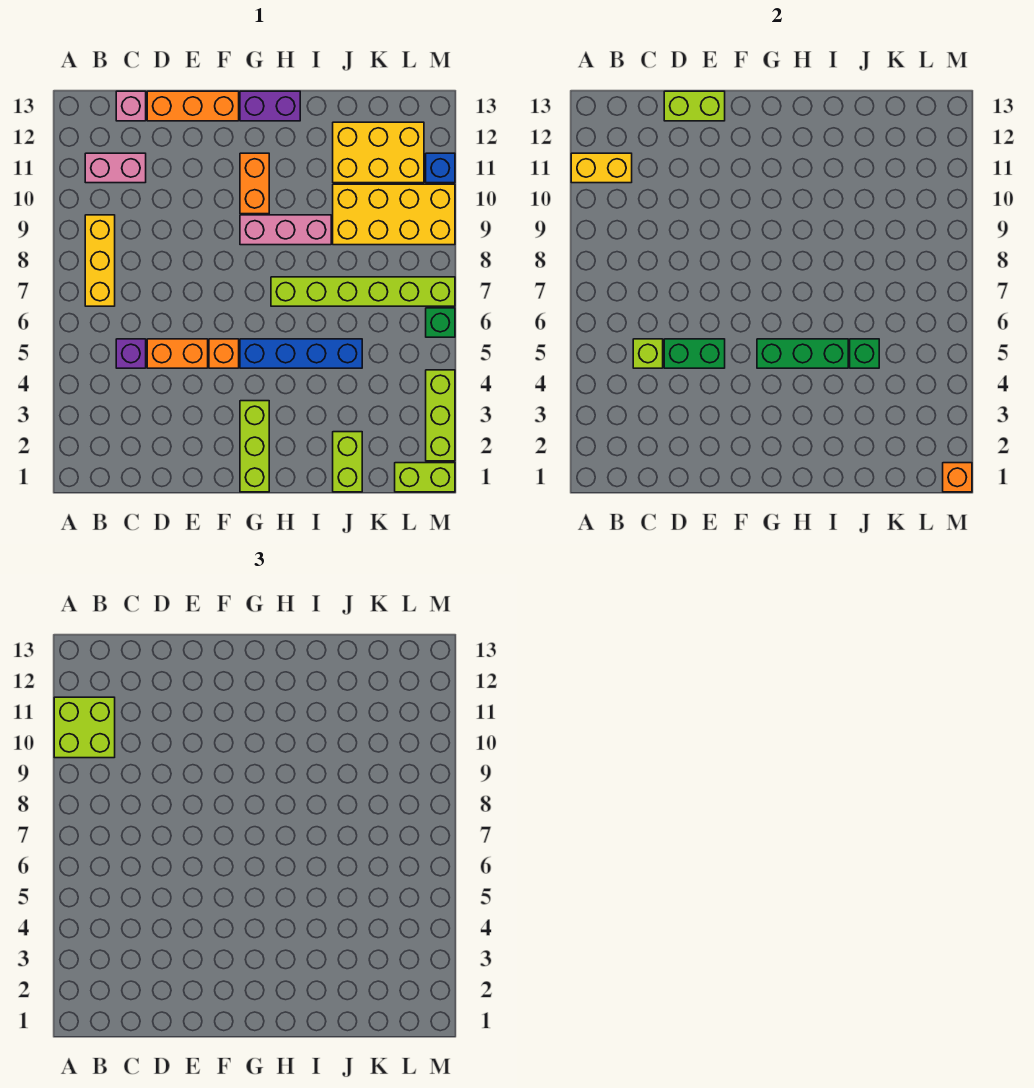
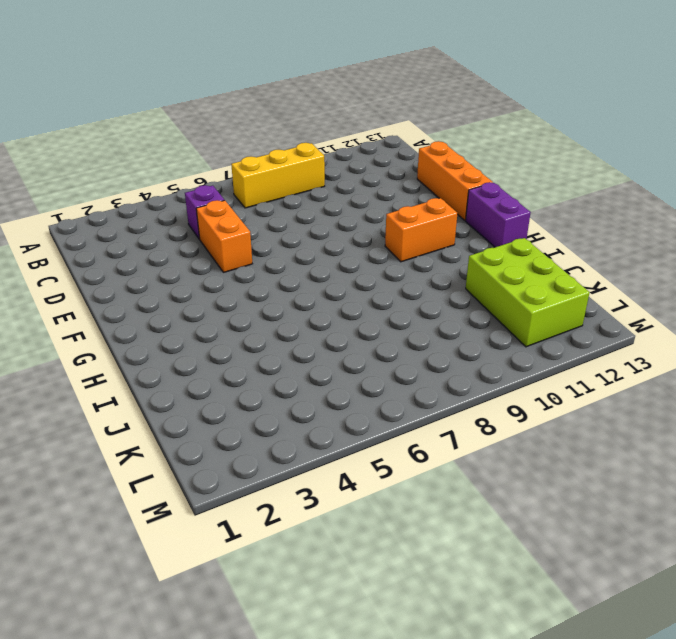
lime brick J11:L12 level 1 -> yellow brick J11:L12 level 1
none -> pink brick B11:C11 level 1
none -> pink brick C13 level 1
none -> orange brick F5 level 1

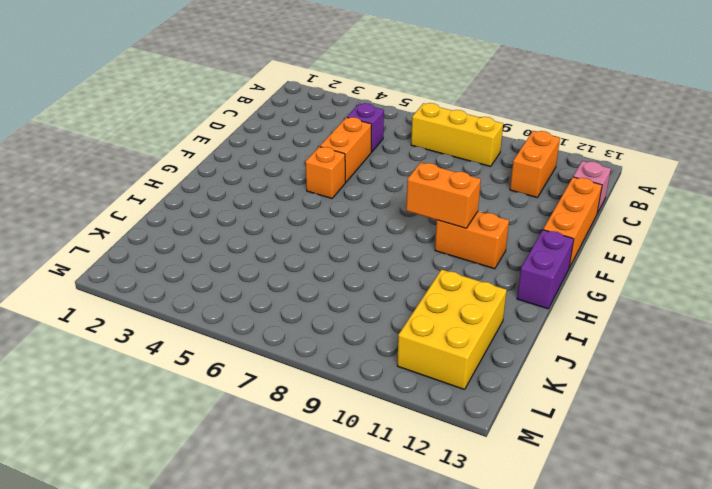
orange brick B11:C11 level 1 -> pink brick B11:C11 level 1
orange brick G9:G10 level 2 -> none
none -> lime brick G1:G3 level 1
none -> blue brick G5:J5 level 1
none -> pink brick G9:I9 level 1

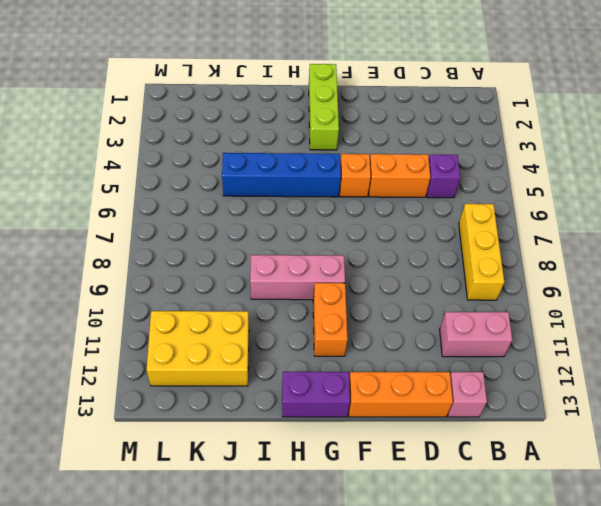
none -> lime brick H7:M7 level 1
none -> lime brick J1:J2 level 1
none -> yellow brick J9:M10 level 1

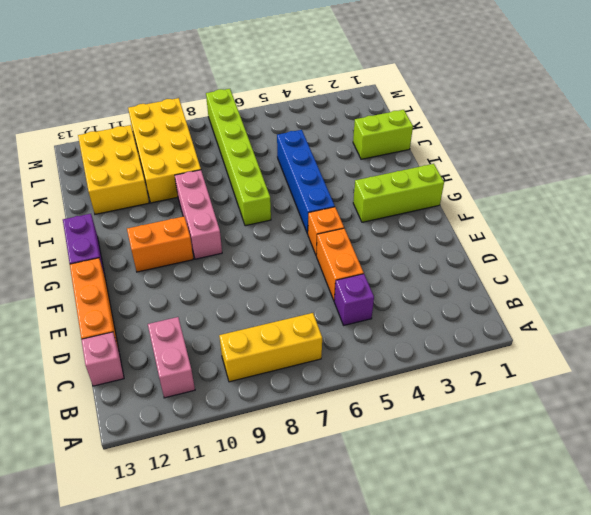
none -> lime brick L1:M1 level 1
none -> lime brick M2:M4 level 1
none -> green brick M6 level 1

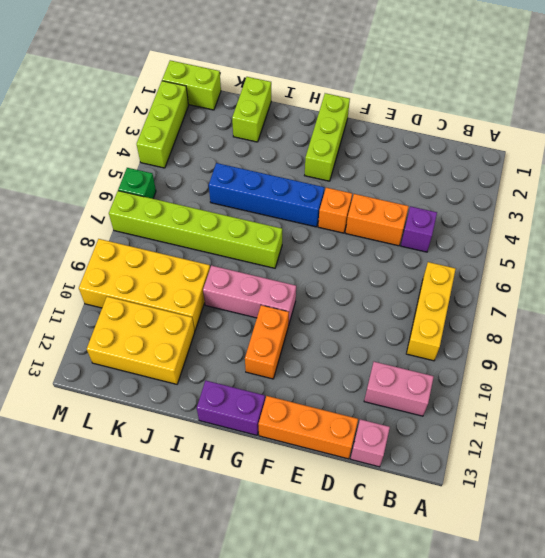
none -> blue brick M11 level 1
none -> yellow brick A11:B11 level 2
none -> lime brick C5 level 2

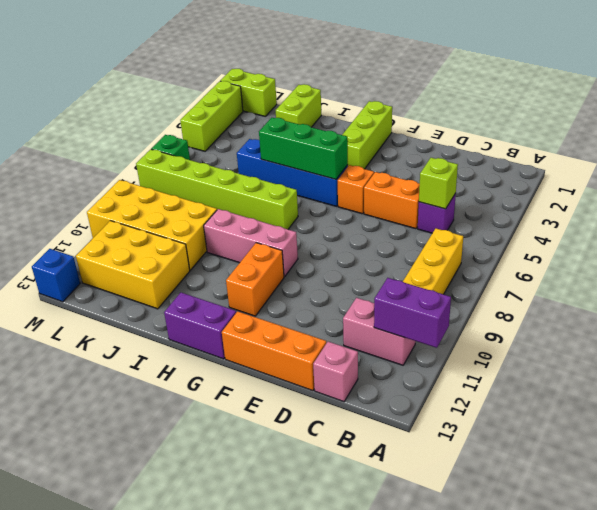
purple brick A11:B11 level 2 -> yellow brick A11:B11 level 2
blue brick M13 level 1 -> blue brick M11 level 1
none -> green brick D5:E5 level 2
none -> lime brick D13:E13 level 2
none -> green brick J5 level 2

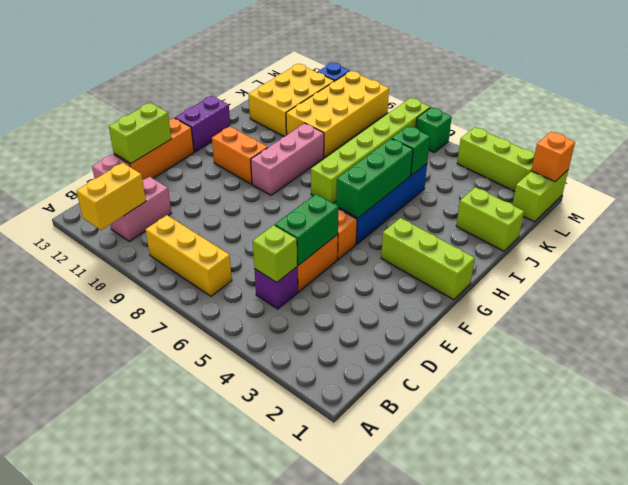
none -> lime brick A10:B11 level 3

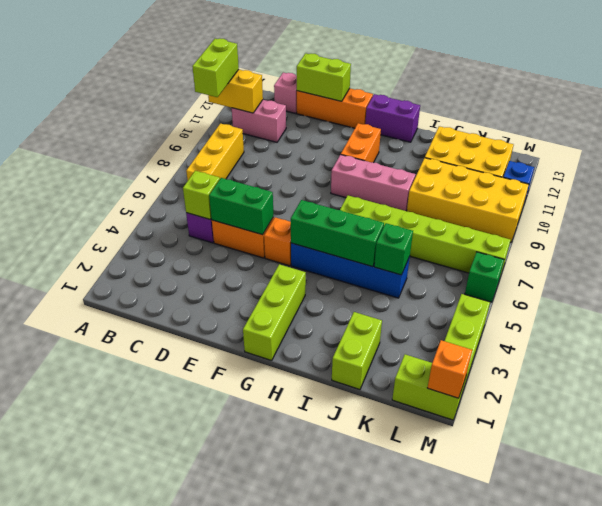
lime brick A10:A11 level 3 -> lime brick A10:B11 level 3

